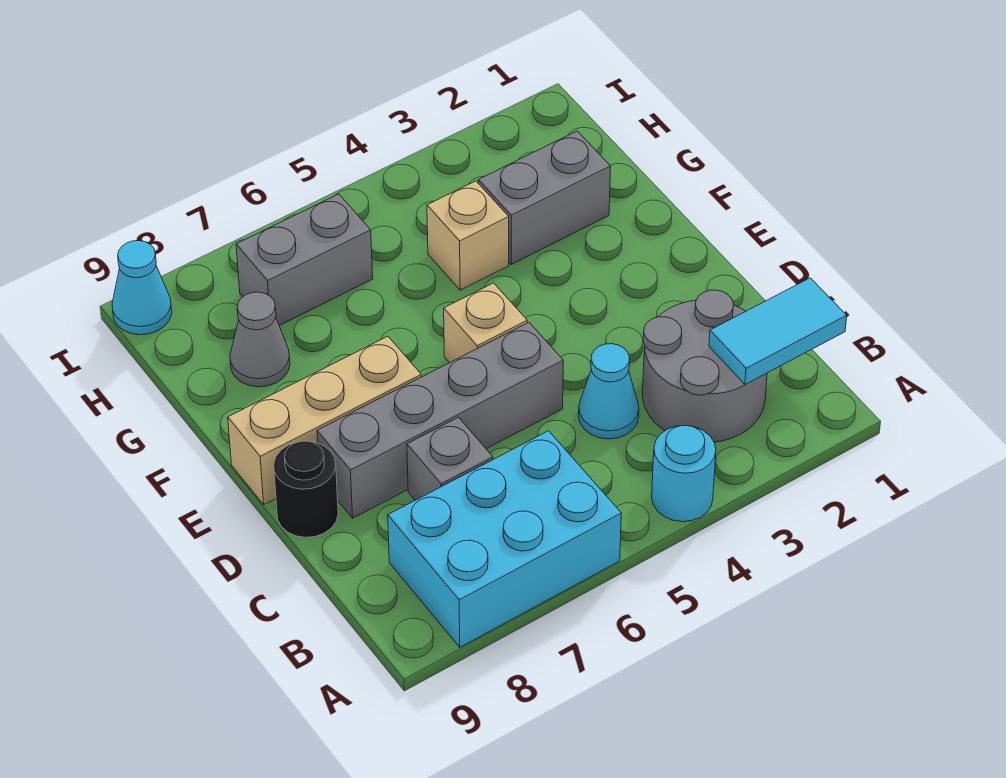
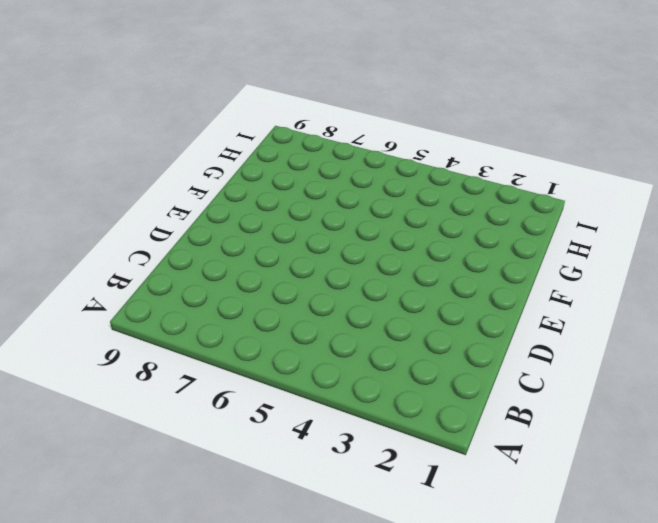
none -> cyan round brick A4 level 1
none -> cyan brick A6:B8 level 1
none -> grey round brick B2:C3 level 1

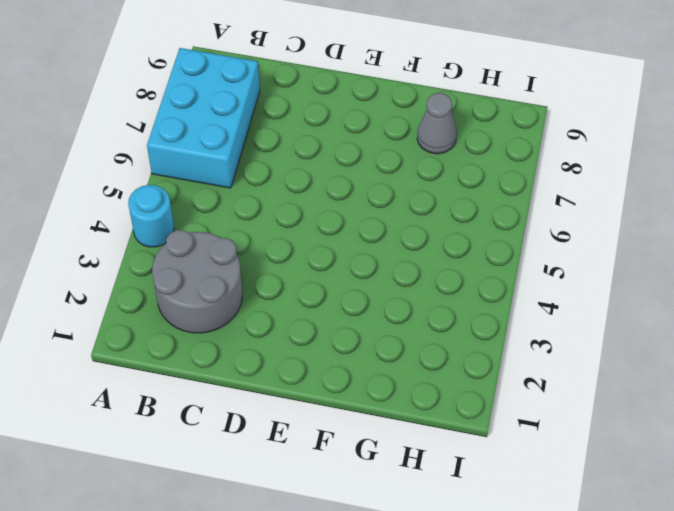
none -> cyan cone C4 level 1
none -> grey brick C7 level 1
none -> grey brick D5:D8 level 1

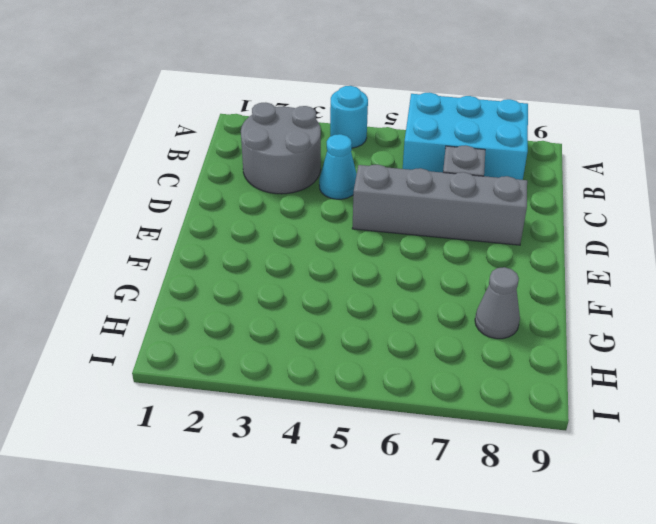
none -> black round brick D9 level 1
none -> tan brick E5 level 1
none -> tan brick E7:E9 level 1

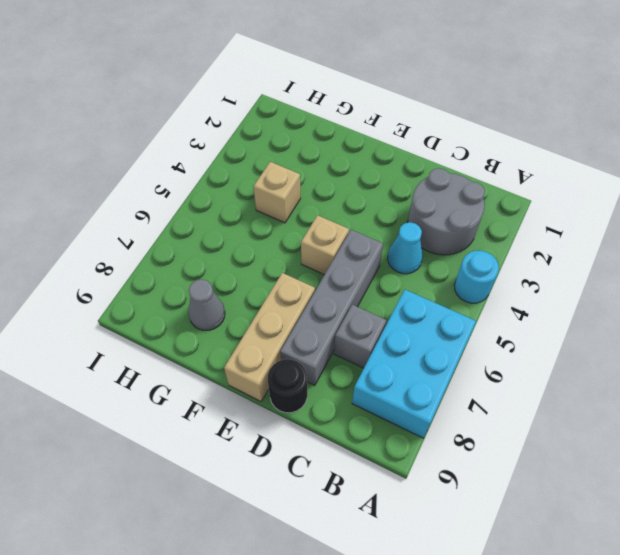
none -> grey brick G2:G3 level 1
none -> grey brick H6:H7 level 1
none -> cyan cone I9 level 1

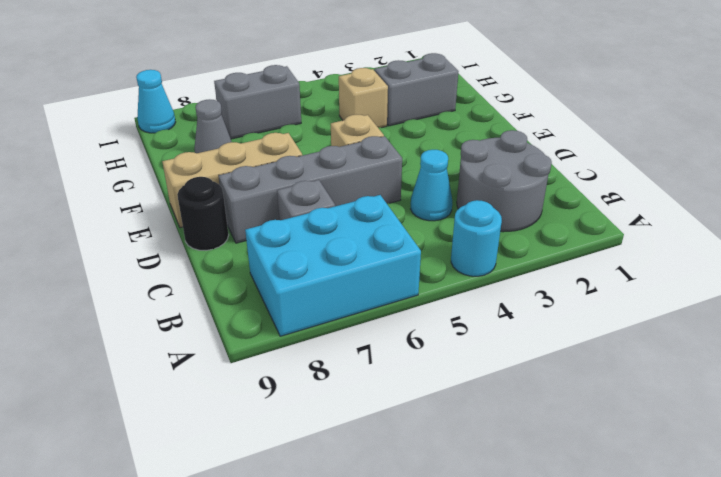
none -> cyan tile B1:B2 level 2

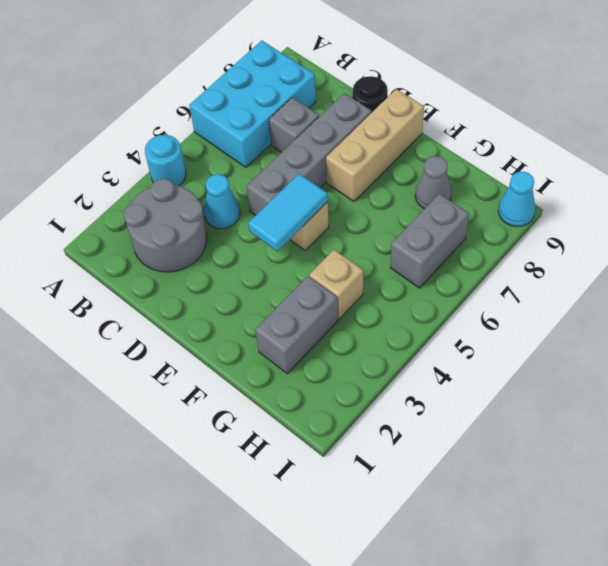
cyan tile E4:E5 level 2 -> cyan tile B1:B2 level 2

